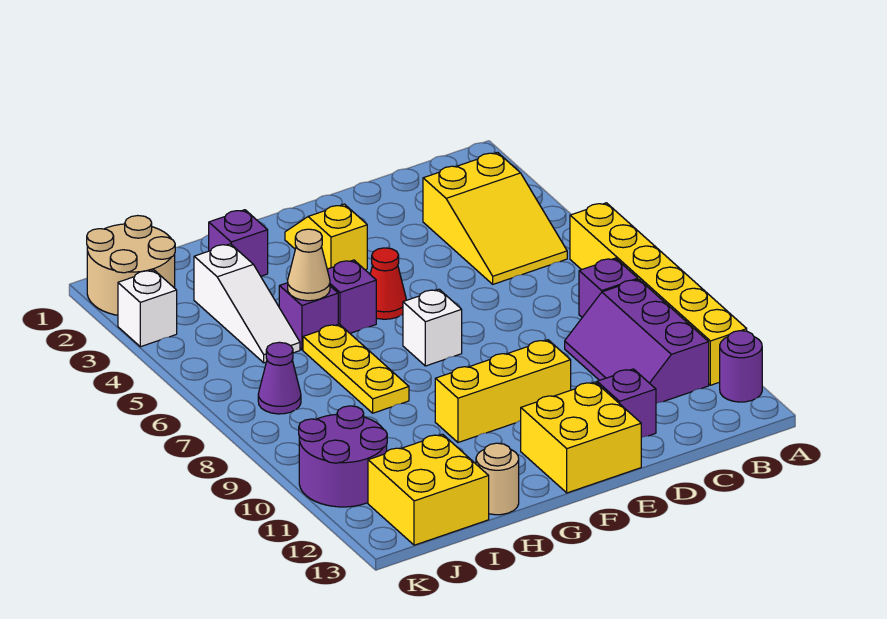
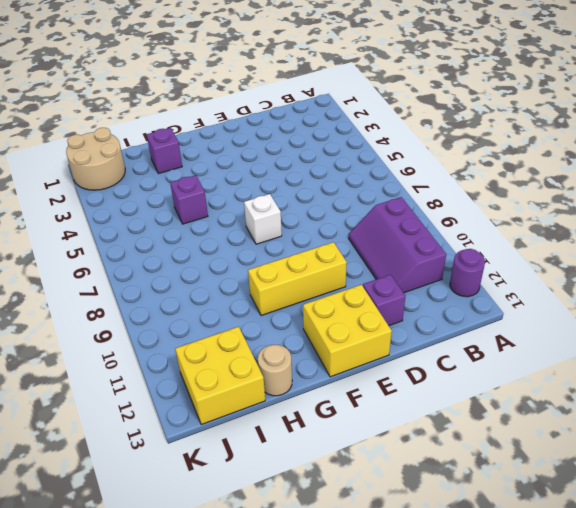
none -> yellow brick A6:A11 level 1
none -> yellow slope B3:C5 level 1 top 3
none -> purple brick B8 level 1

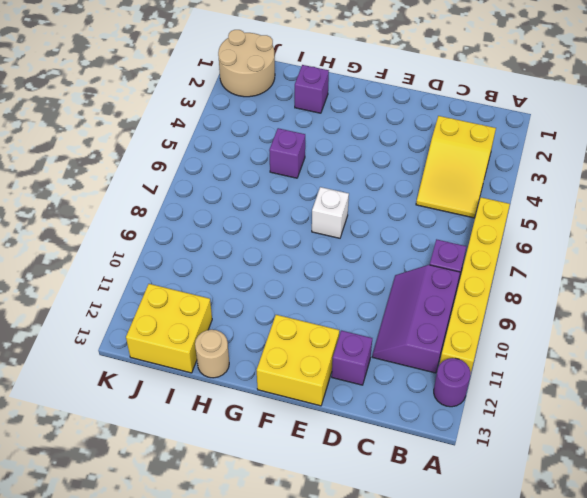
none -> yellow brick E10:G10 level 1
none -> yellow slope F2:F3 level 1 top 3
none -> red cone F5 level 1

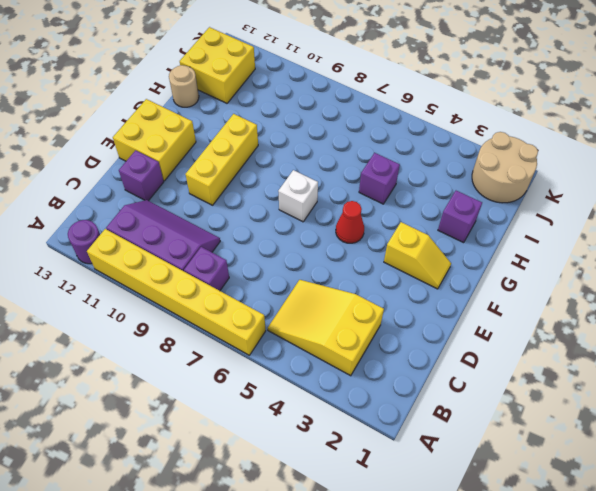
none -> purple brick G5 level 1
none -> yellow plate H6:H8 level 1
none -> white slope I3:I5 level 1 top 3

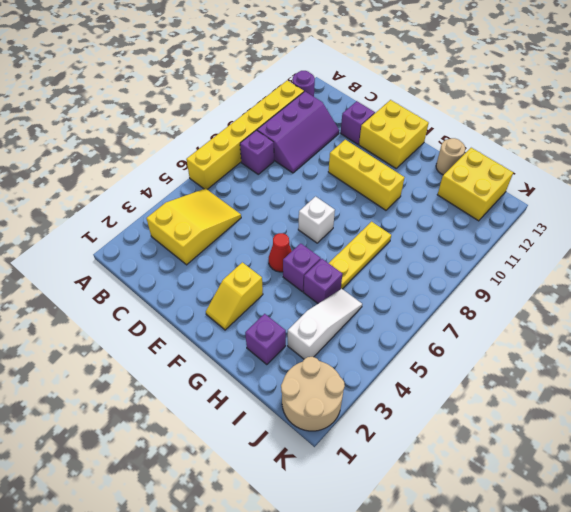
none -> purple cone J7 level 1
none -> purple round brick J10:K11 level 1
none -> white brick K3 level 1

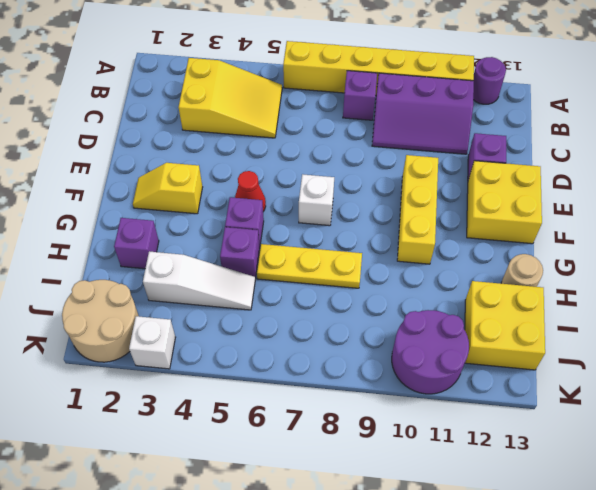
none -> purple cone J7 level 1
none -> tan cone H5 level 2

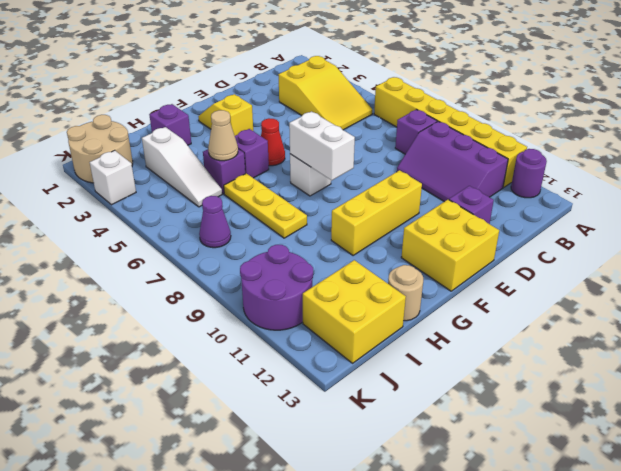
white brick F7:F8 level 2 -> none

